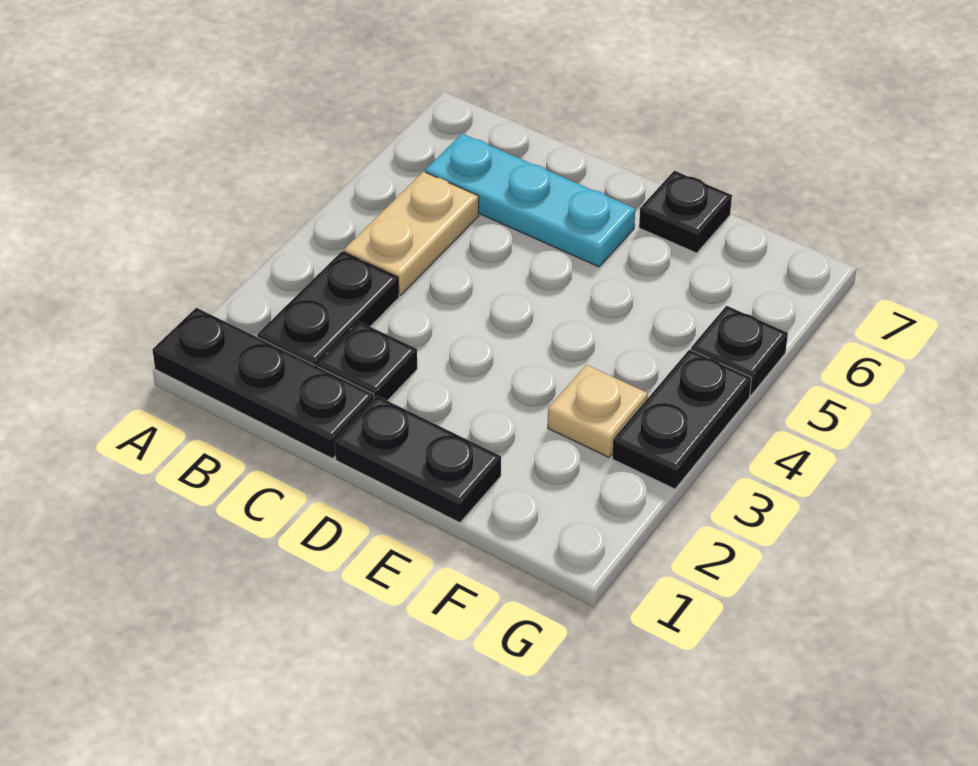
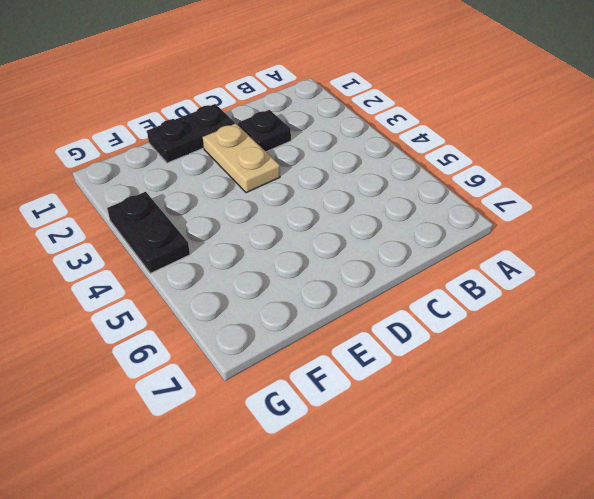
tan plate D2:D3 level 1 -> tan plate B4:B5 level 1
none -> black plate A1:C1 level 1
none -> black plate B2:B3 level 1

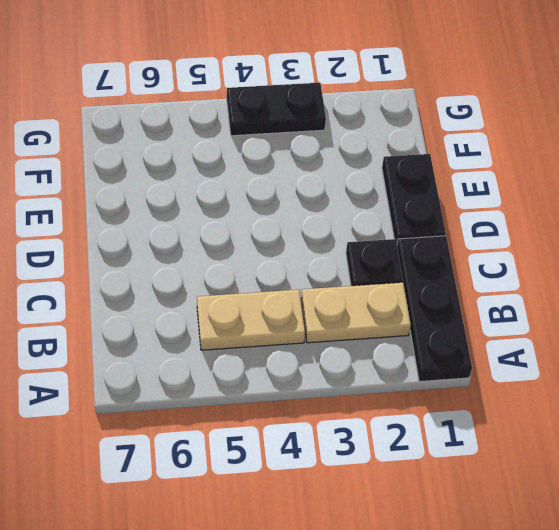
tan plate B2:B3 level 1 -> black plate B2:B3 level 1
none -> cyan plate B6:D6 level 1
none -> black plate E7 level 1

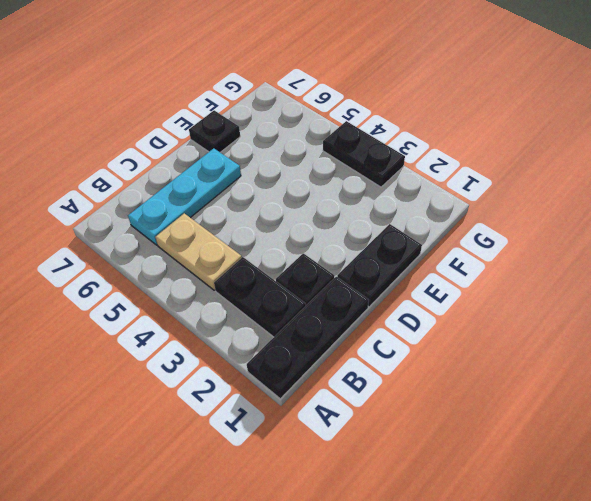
none -> tan plate F3 level 1
none -> black plate G5 level 1

